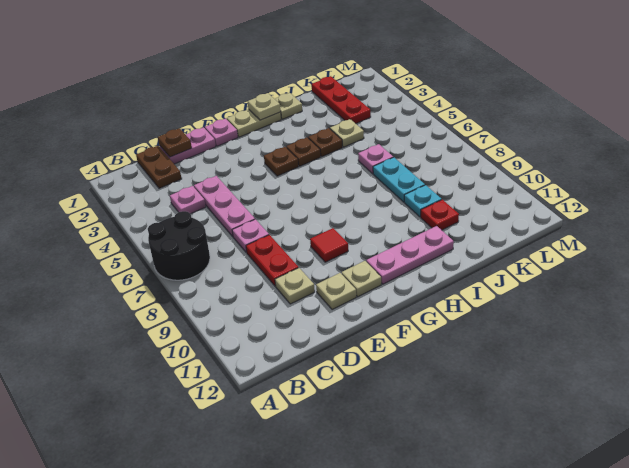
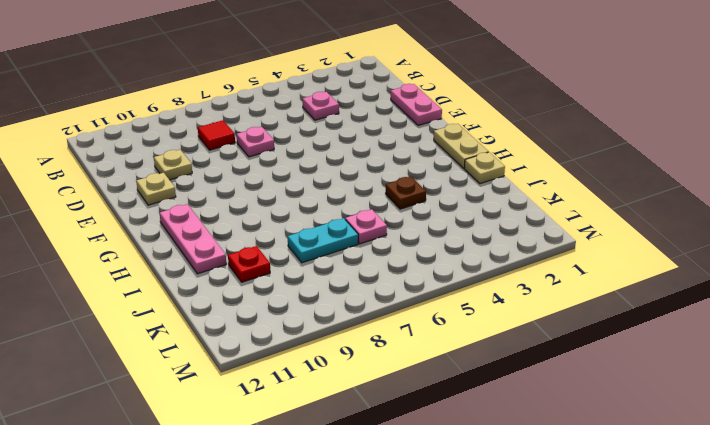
red tile C8 level 1 -> red tile F9 level 1
none -> black round brick A6:B7 level 1
none -> brown plate C1:C2 level 1
none -> pink plate D4:D6 level 1

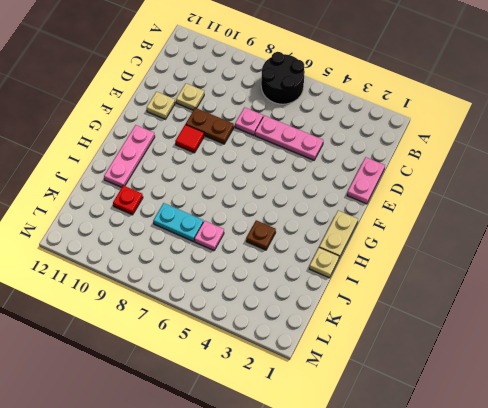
brown plate E8:E9 level 1 -> brown plate C1:C2 level 1
none -> pink plate C4 level 1
none -> red plate D8:D9 level 1
none -> pink plate F1 level 1

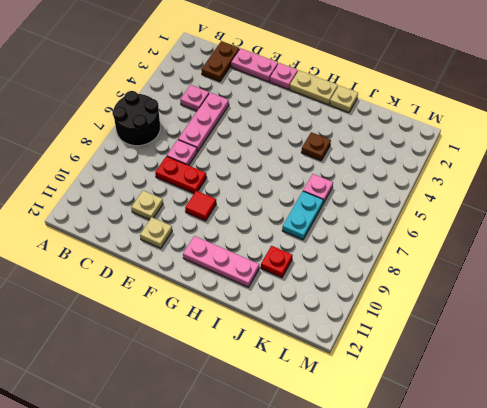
red plate D8:E8 level 1 -> red plate D8:D9 level 1
none -> tan plate F11 level 1
none -> brown plate G4 level 1
none -> brown plate H4 level 1

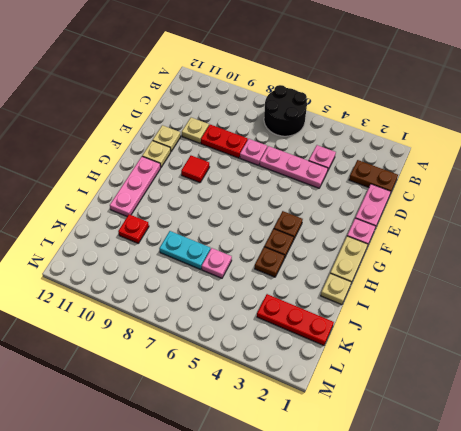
none -> tan plate J4 level 1
none -> cyan plate J9 level 1
none -> brown plate D1 level 2

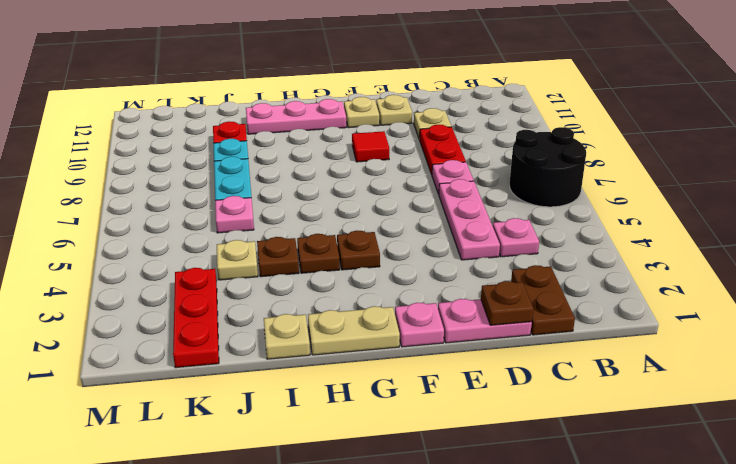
none -> tan plate H1 level 2

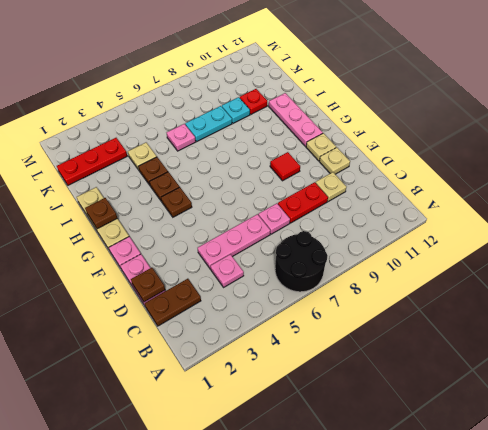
brown plate H1 level 2 -> tan plate H1 level 2

